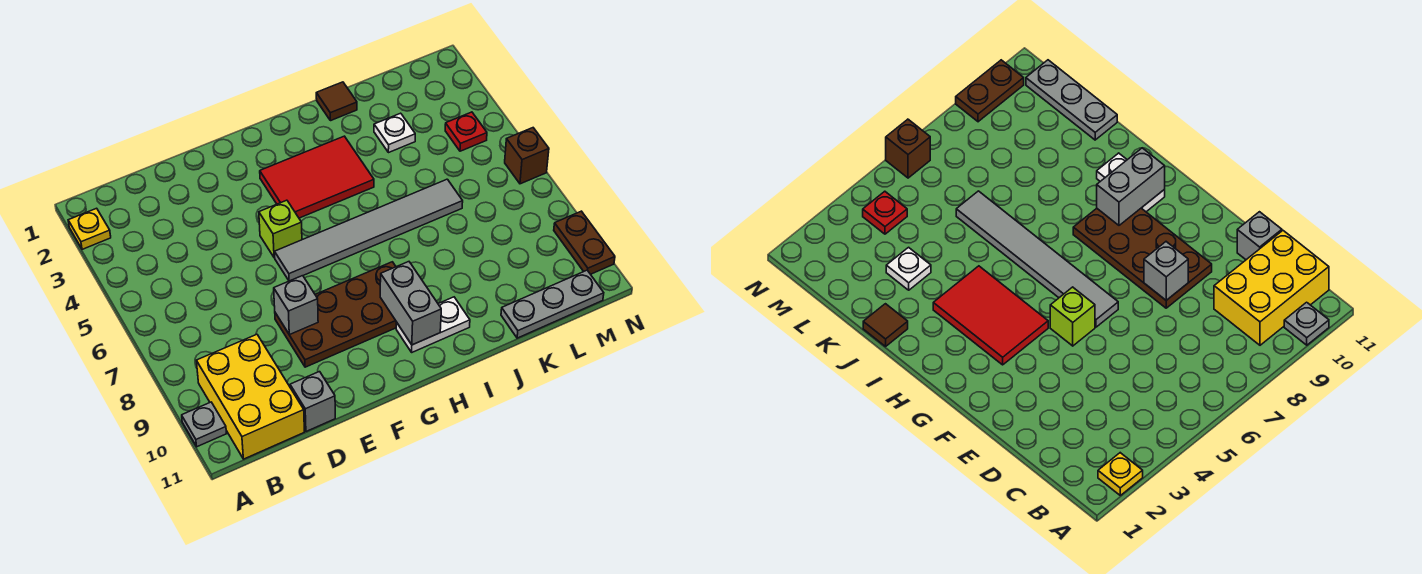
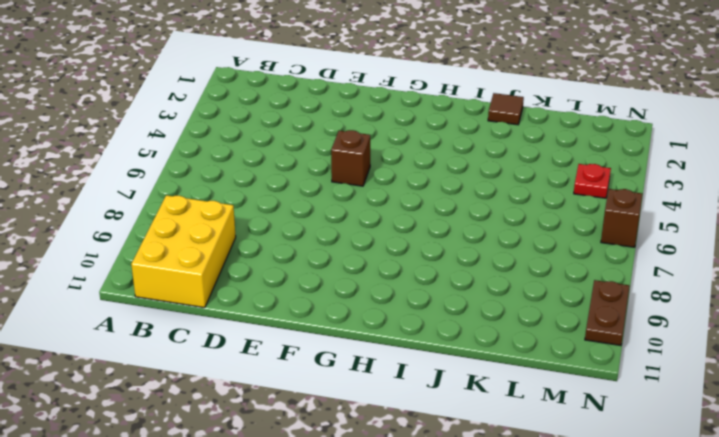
brown brick F5 level 1 -> lime brick F5 level 1
none -> yellow plate A2 level 1
none -> grey plate A10 level 1
none -> grey brick D11 level 1

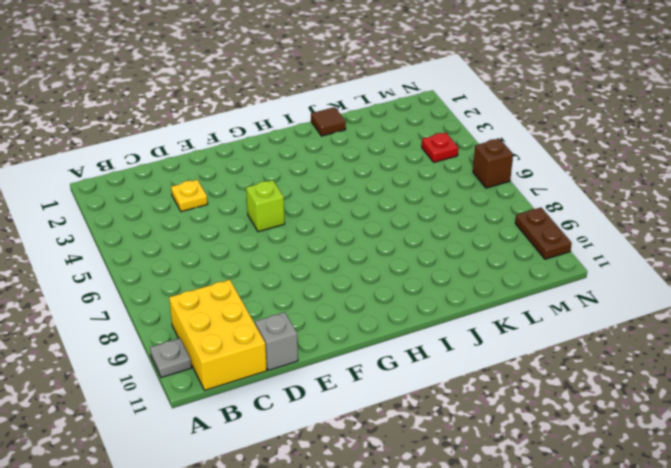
yellow plate D3 level 1 -> yellow plate A2 level 1
none -> brown plate E8:H9 level 1
none -> grey tile F6:K6 level 1
none -> red tile G3:I4 level 1

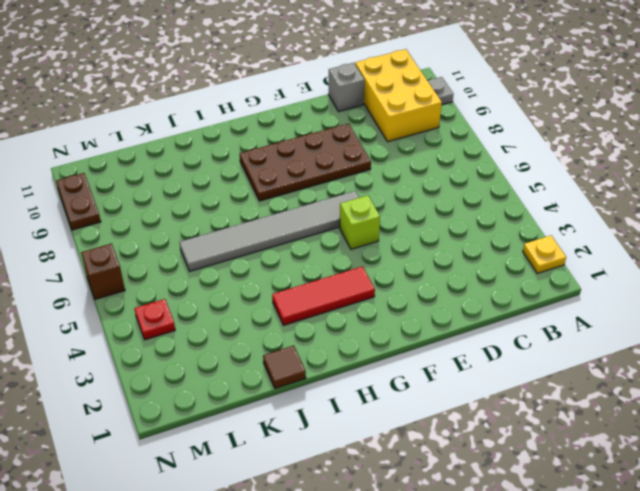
red tile G3:I3 level 1 -> red tile G3:I4 level 1
none -> white plate H10:I10 level 1
none -> white plate K3 level 1
none -> grey plate K11:M11 level 1

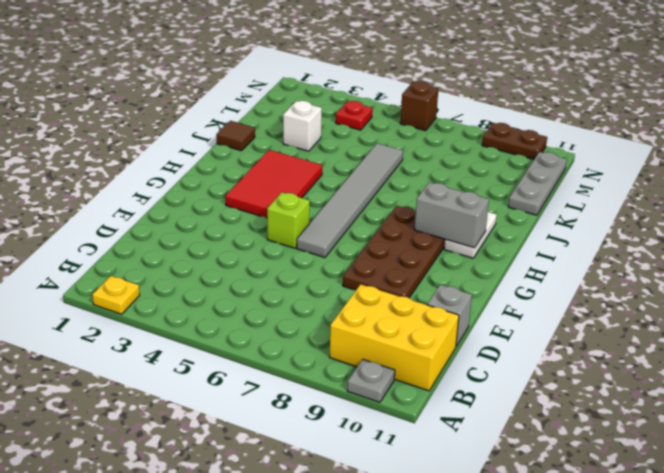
white brick K3 level 1 -> white plate K3 level 1
none -> grey brick E8 level 2

